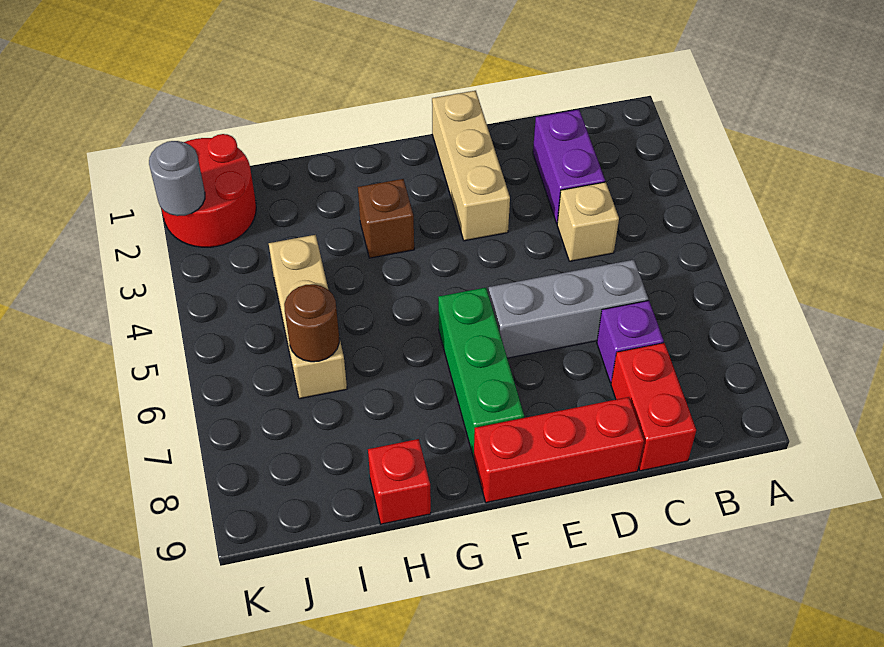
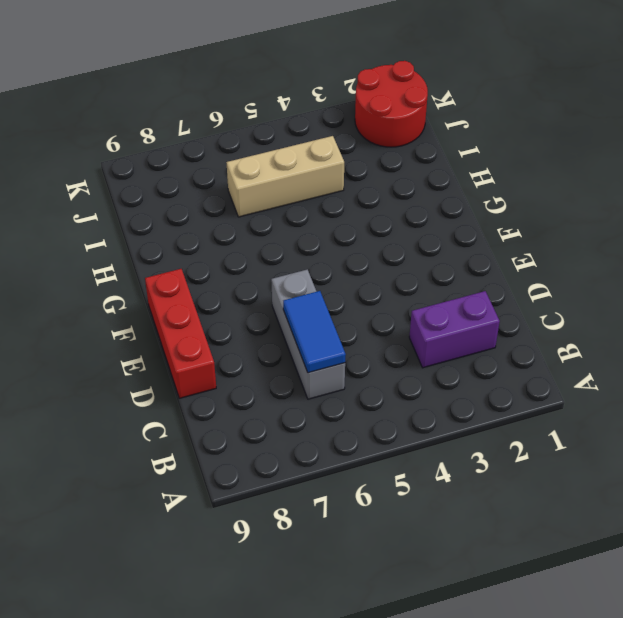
blue tile C6:D6 level 2 -> none
none -> tan brick C4 level 1
none -> purple brick C7 level 1
none -> red brick C8:C9 level 1

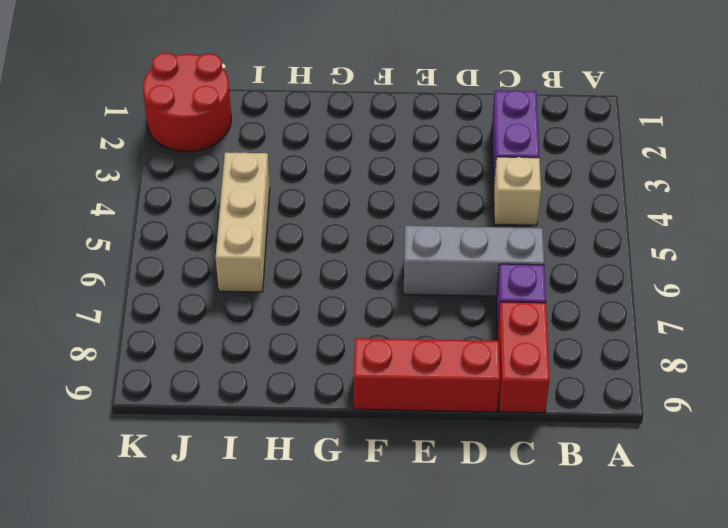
none -> tan brick E1:E3 level 1
none -> green brick F6:F8 level 1
none -> brown brick G3 level 1

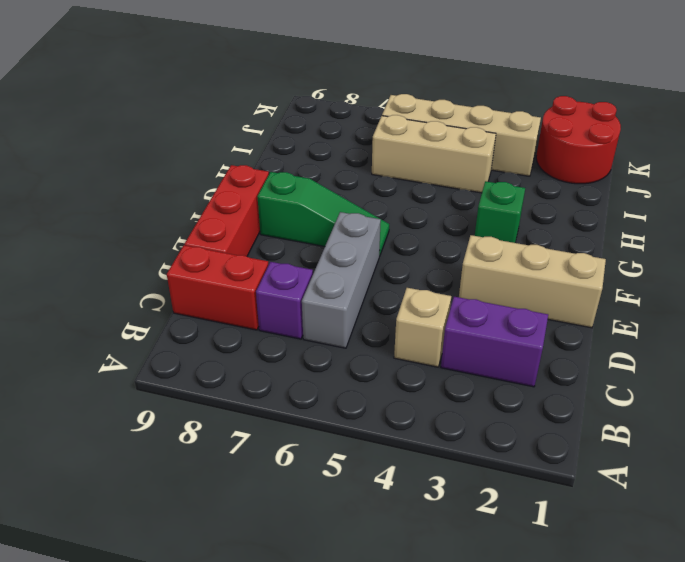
green slope F6:F8 level 1 top 8 -> green brick F6:F8 level 1
green brick G3 level 1 -> brown brick G3 level 1
tan brick J3:J6 level 1 -> none
none -> red brick H9 level 1
none -> brown round brick I6 level 2
none -> grey round brick K2 level 2

